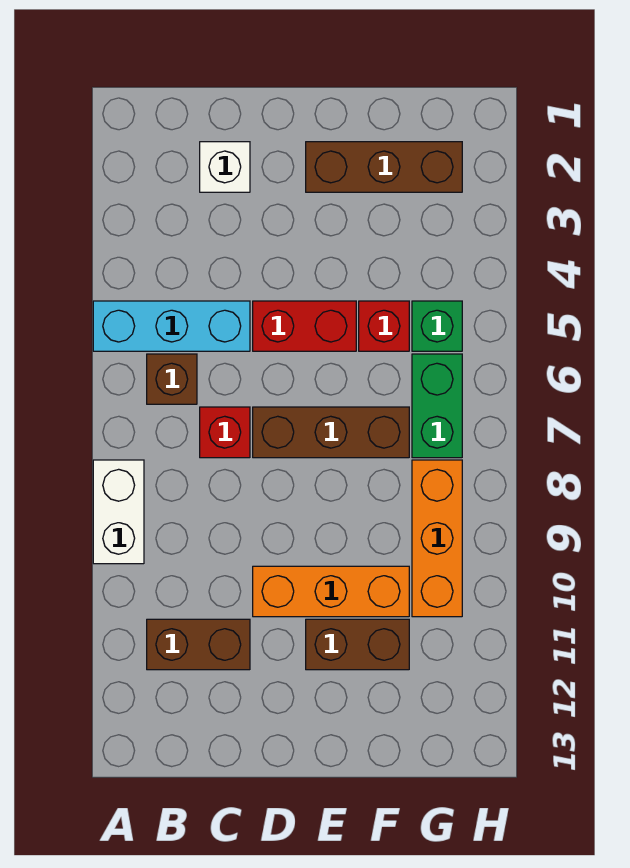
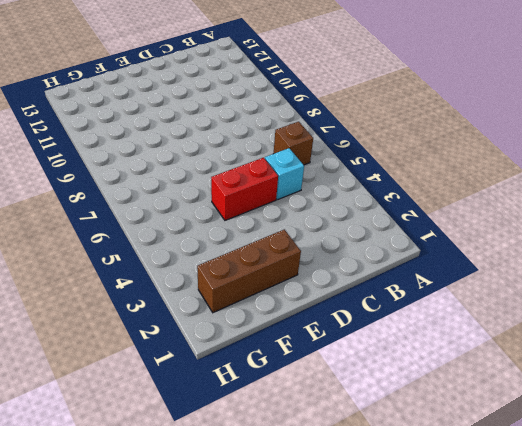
cyan brick C5 level 1 -> cyan brick A5:C5 level 1
none -> white brick A8:A9 level 1
none -> brown brick B11:C11 level 1
none -> white brick C2 level 1

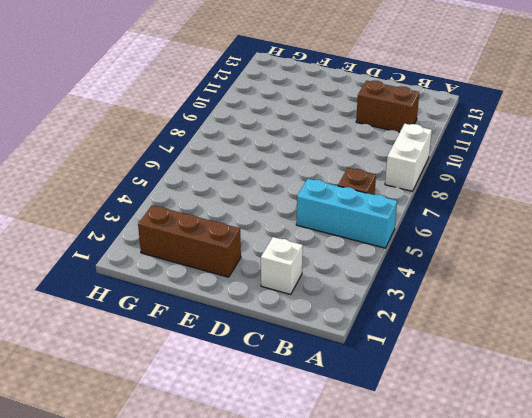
none -> red brick C7 level 1
none -> red brick D5:E5 level 1
none -> brown brick D7:F7 level 1

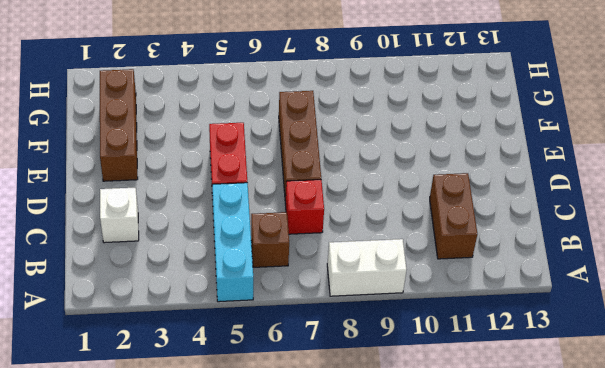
none -> orange brick D10:F10 level 1
none -> brown brick E11:F11 level 1
none -> red brick F5 level 1

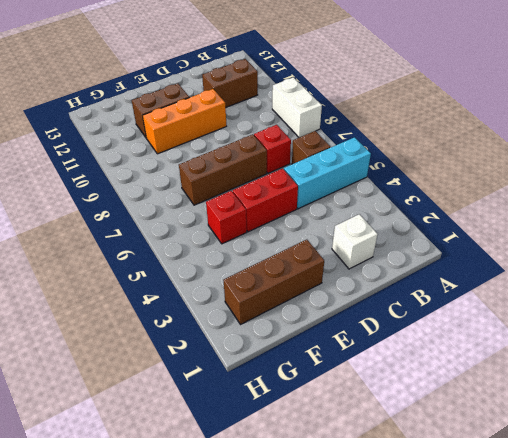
none -> green brick G5 level 1
none -> green brick G6:G7 level 1
none -> orange brick G8:G10 level 1

